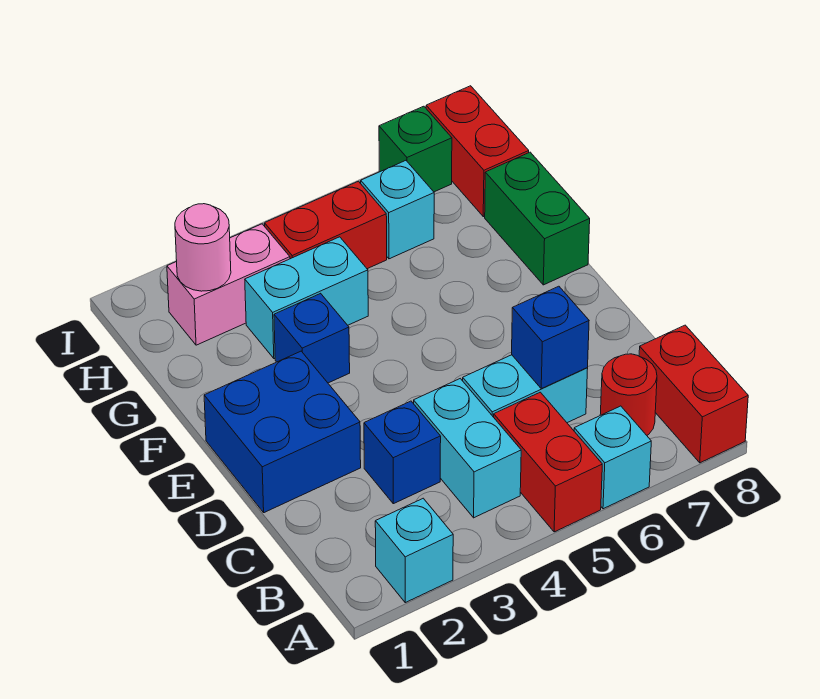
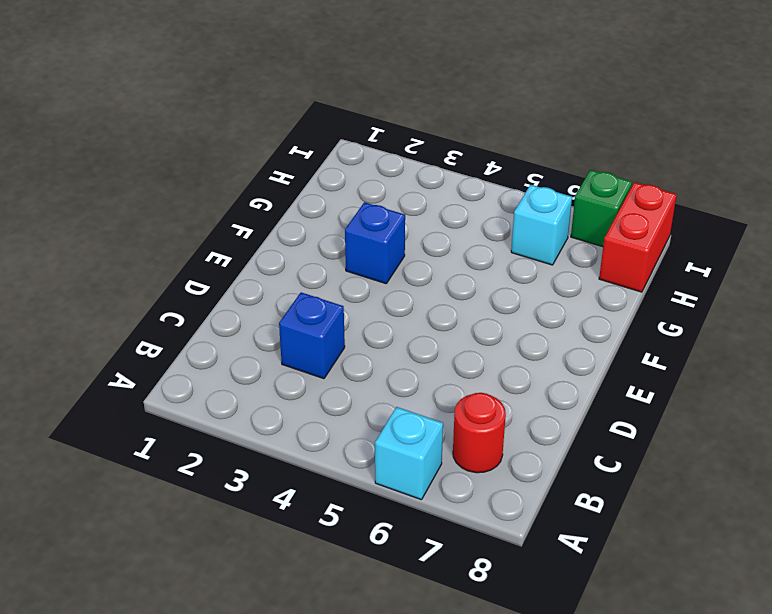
none -> cyan brick A2 level 1
none -> red brick A5:B5 level 1
none -> red brick A8:B8 level 1

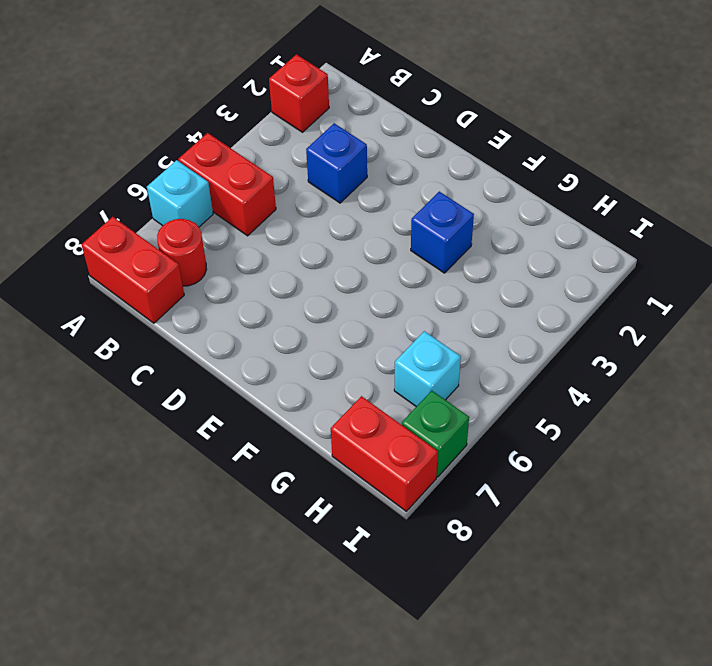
red brick A2 level 1 -> cyan brick A2 level 1
none -> cyan brick B4:C4 level 1
none -> cyan brick C5:C6 level 1
none -> blue brick D1:E2 level 1

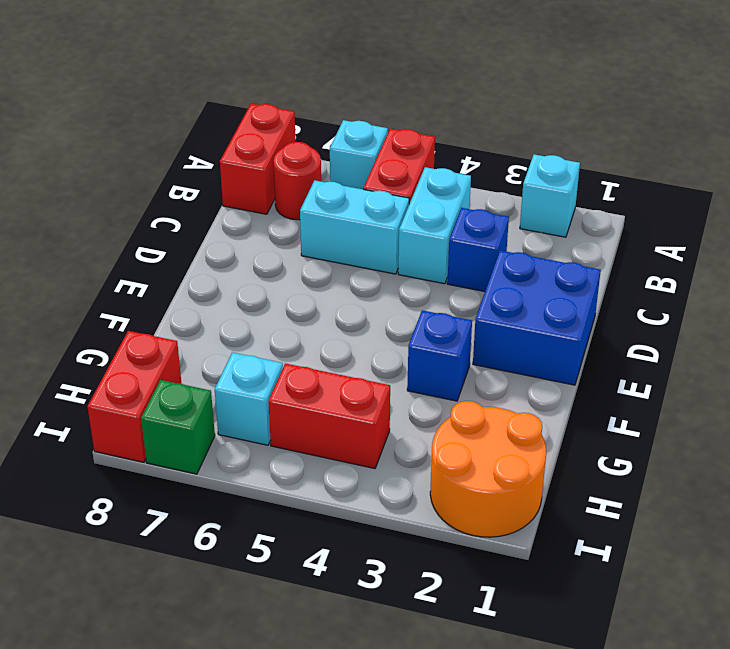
orange round brick H1:I2 level 1 -> pink brick H2:H3 level 1
none -> green brick F8:G8 level 1
none -> cyan brick G3:G4 level 1
none -> blue brick C6 level 2

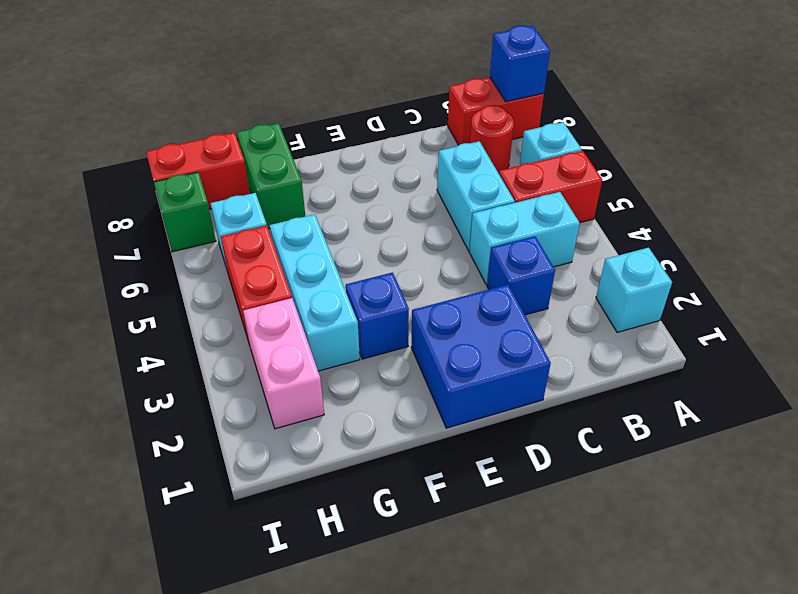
blue brick A8 level 2 -> blue brick C6 level 2
cyan brick G3:G5 level 1 -> cyan brick G3:G4 level 1
green brick G7:G8 level 1 -> green brick F8:G8 level 1
none -> pink round brick H2 level 2

